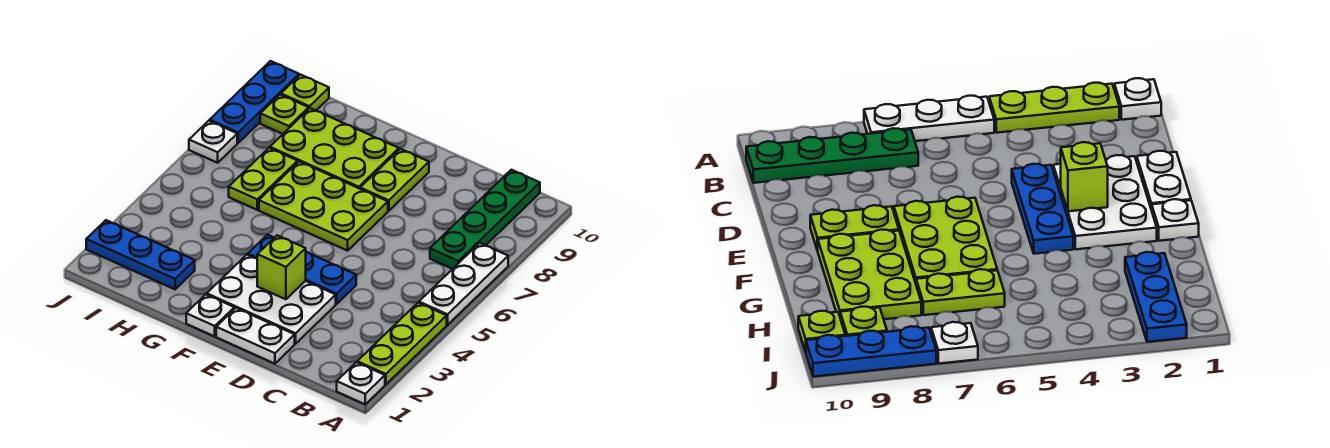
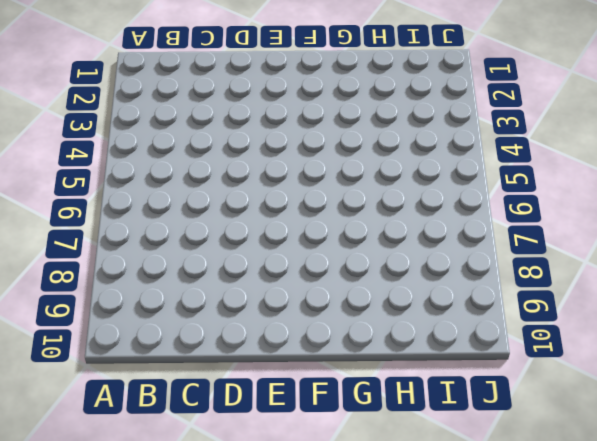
none -> white plate A1 level 1
none -> lime plate A2:A4 level 1
none -> white plate A5:A7 level 1

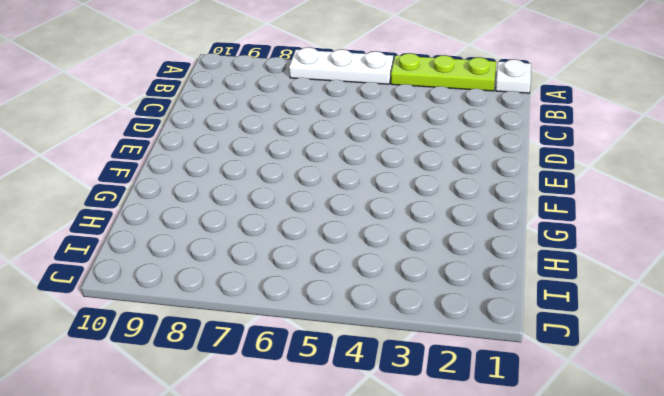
none -> green plate B7:B10 level 1
none -> white plate D1:E1 level 1
none -> white plate D2:F3 level 1

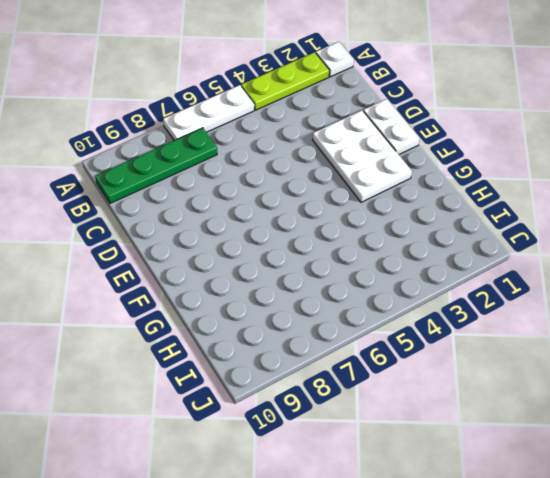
none -> blue plate D4:F4 level 1
none -> lime plate E6:G7 level 1
none -> lime plate E8:E9 level 1

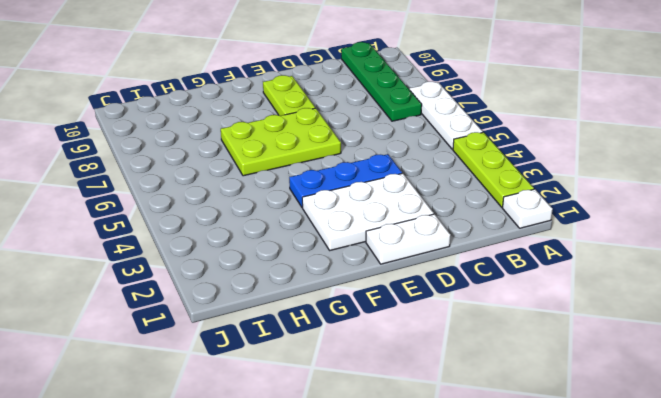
none -> white plate F1 level 1
none -> lime plate F8:H9 level 1
none -> blue plate H2:J2 level 1

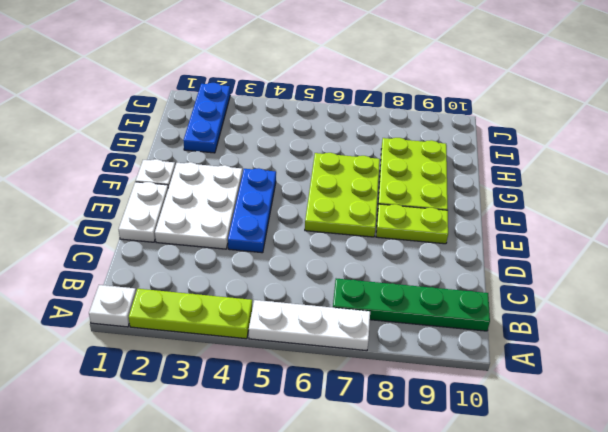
none -> lime plate H6:H7 level 1
none -> lime plate I9 level 1
none -> lime plate I10 level 1

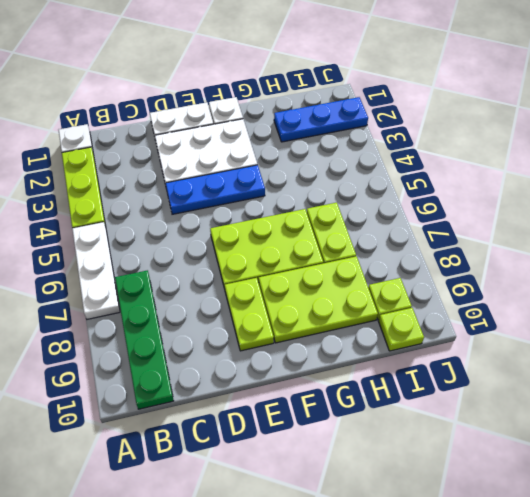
none -> white plate J7 level 1
none -> blue plate J8:J10 level 1
none -> lime brick E3 level 2

